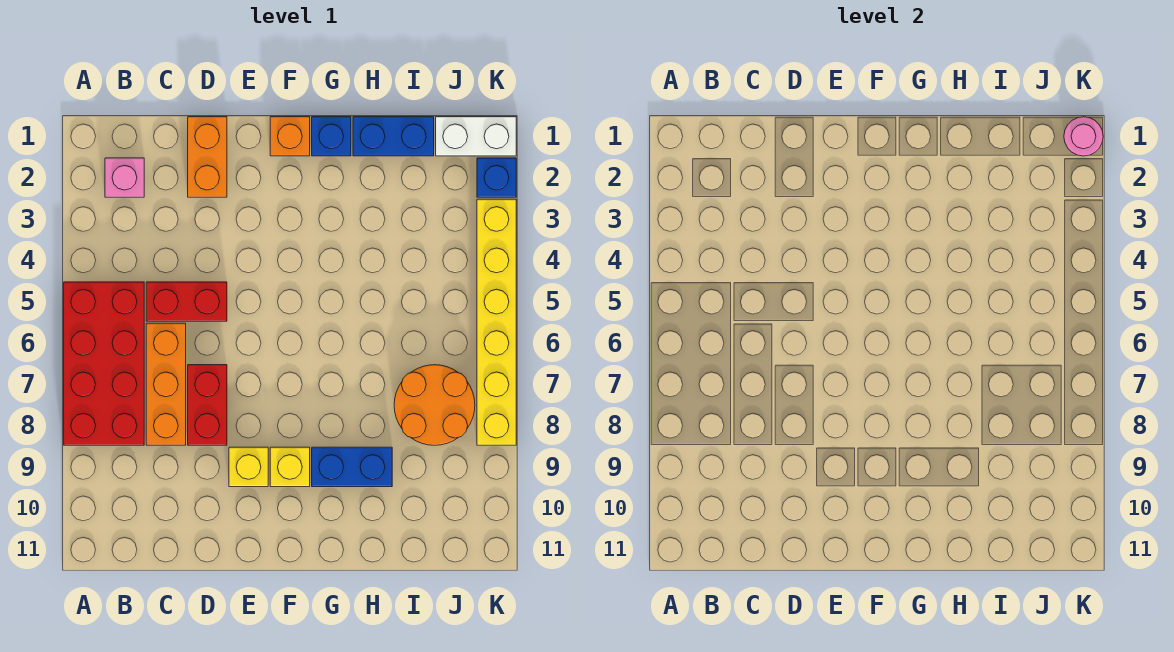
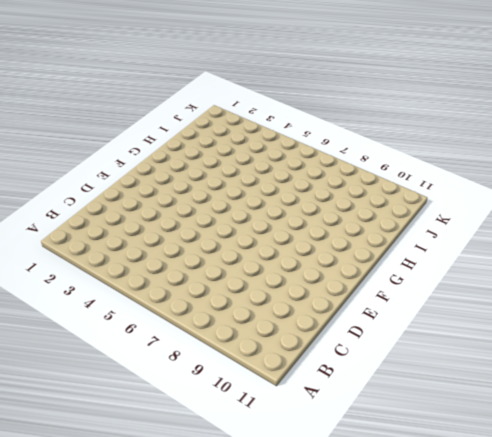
none -> red brick A5:B8 level 1
none -> pink brick B2 level 1
none -> red brick C5:D5 level 1

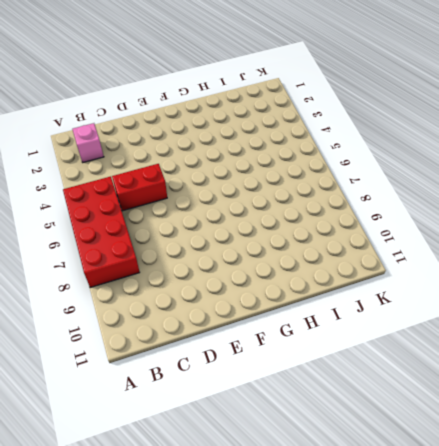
none -> orange brick C6:C8 level 1
none -> orange brick D1:D2 level 1
none -> red brick D7:D8 level 1

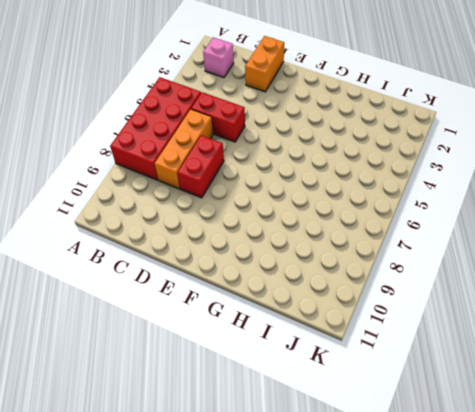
none -> yellow brick E9 level 1
none -> orange brick F1 level 1
none -> yellow brick F9 level 1

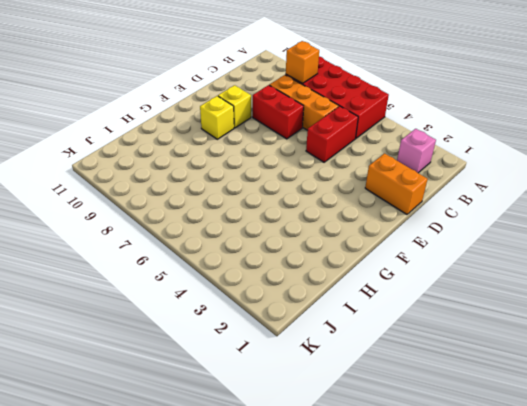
orange brick B8 level 2 -> orange brick F1 level 1
none -> blue brick G1 level 1
none -> blue brick G9:H9 level 1
none -> blue brick H1:I1 level 1

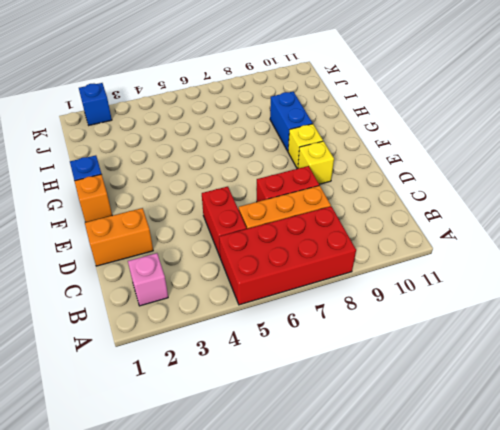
none -> blue brick H1:I1 level 1
none -> orange round brick I7:J8 level 1
none -> white brick J1:K1 level 1

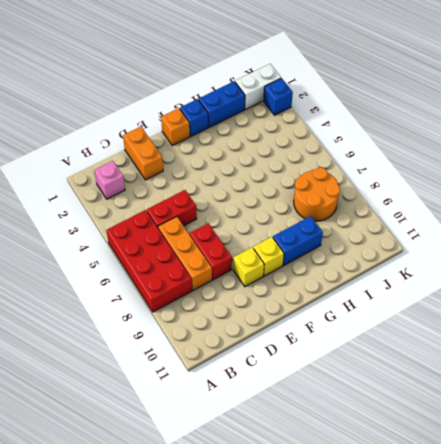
none -> yellow brick K3:K8 level 1
none -> pink round brick K1 level 2

